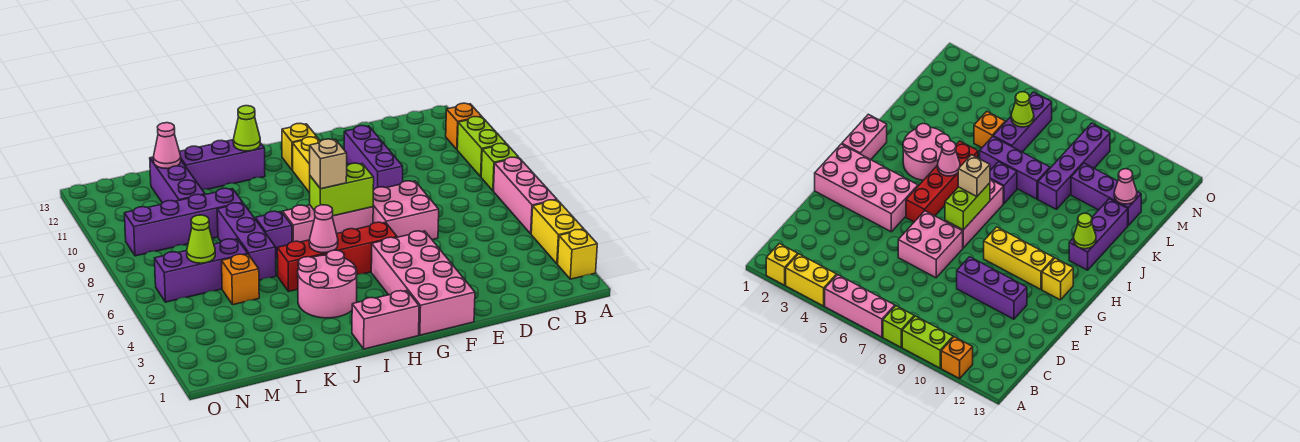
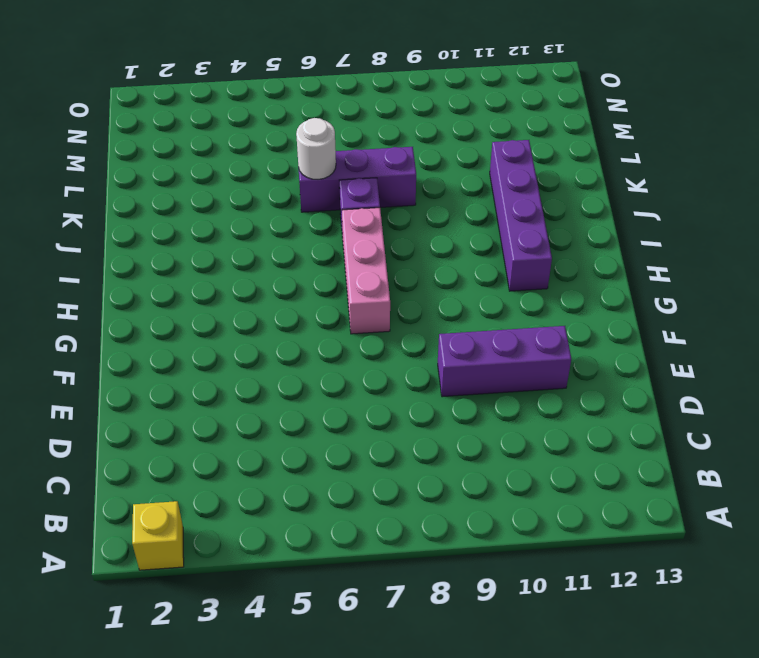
purple brick H11:K11 level 1 -> purple brick K9:N9 level 1
white round brick K6 level 2 -> none
none -> yellow brick A3:A4 level 1
none -> pink brick A5:A7 level 1
none -> lime brick A8 level 1

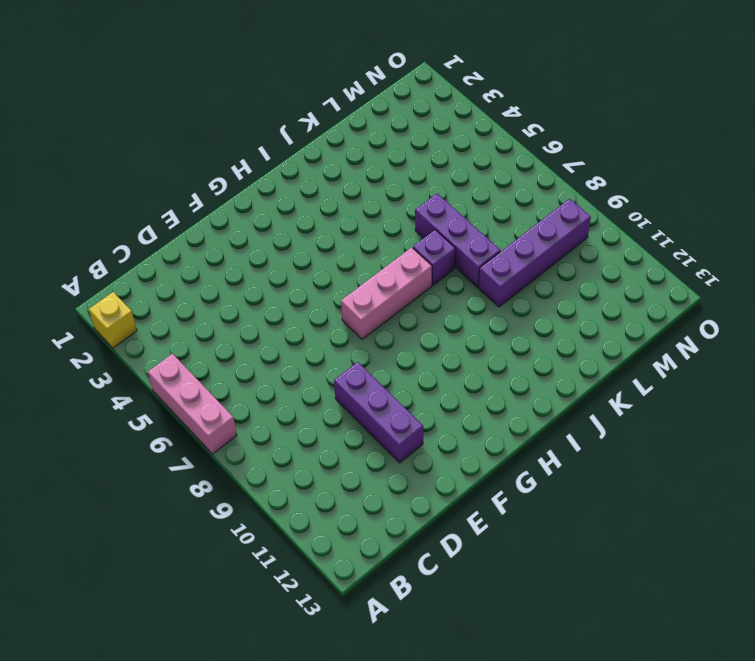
none -> yellow brick A3:A4 level 1
none -> lime brick A8 level 1
none -> lime brick A9:A10 level 1

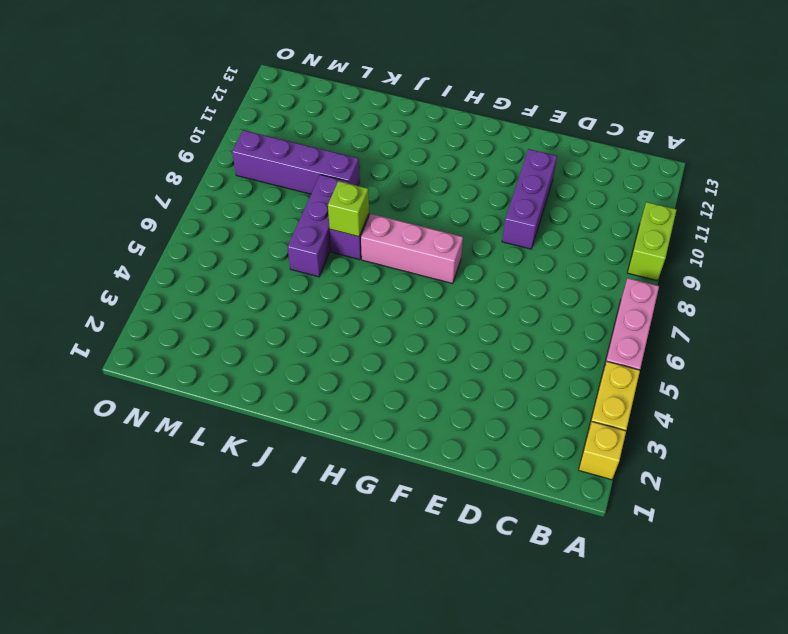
lime brick J7 level 2 -> lime brick A8 level 1
none -> orange brick A11 level 1
none -> pink brick E6:F7 level 1
none -> pink brick F1:G4 level 1

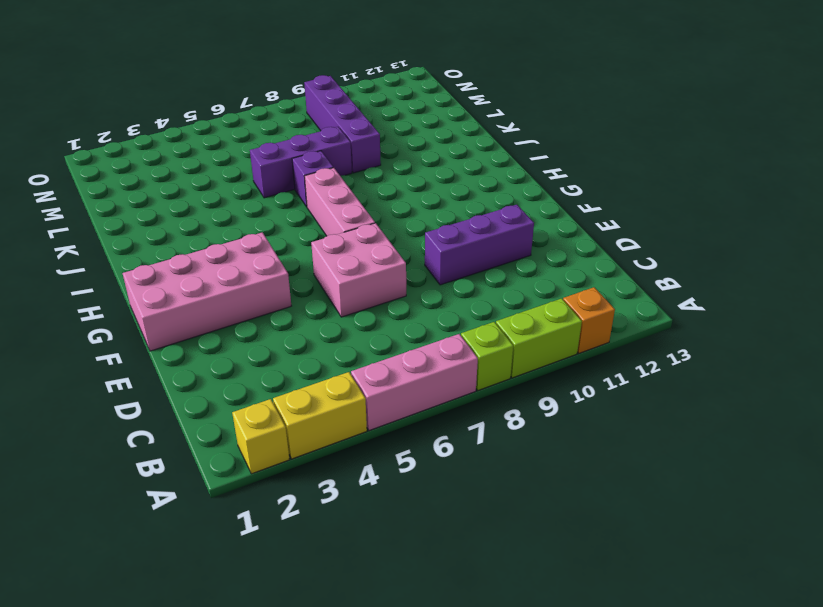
none -> red brick G5:J5 level 1
none -> yellow brick G9:G11 level 1
none -> yellow brick G12 level 1

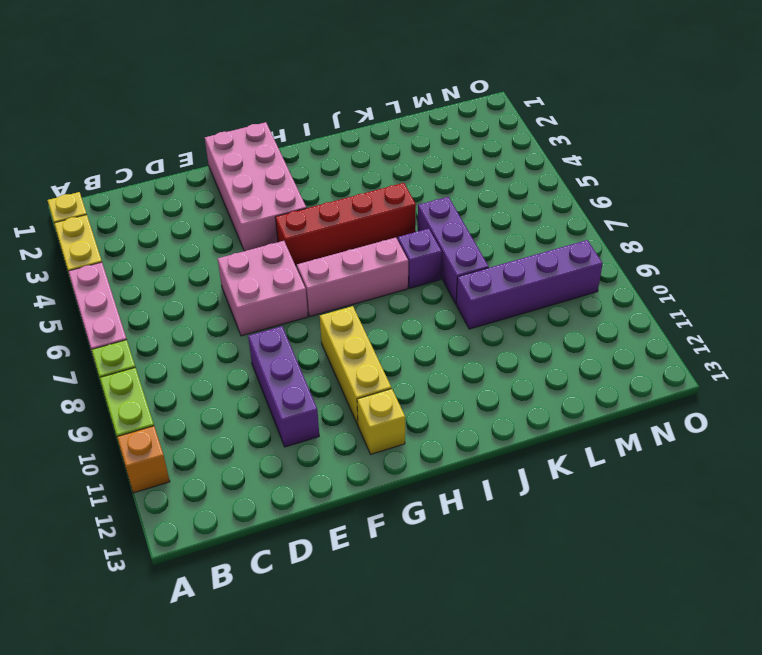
none -> pink brick H1:I1 level 1
none -> pink round brick I3:J4 level 1
none -> purple brick I12:K12 level 1

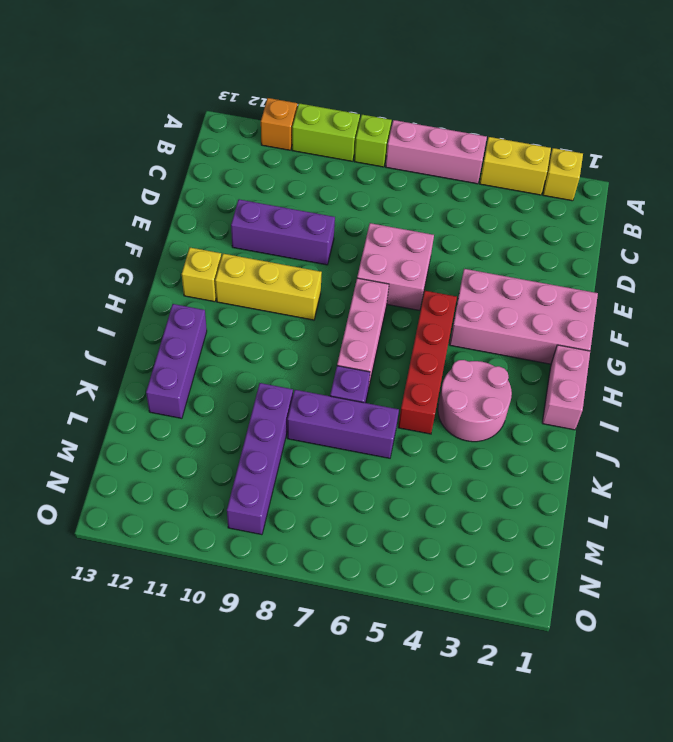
none -> orange brick L5 level 1
none -> purple brick L6:N6 level 1
none -> purple brick L10:L12 level 1

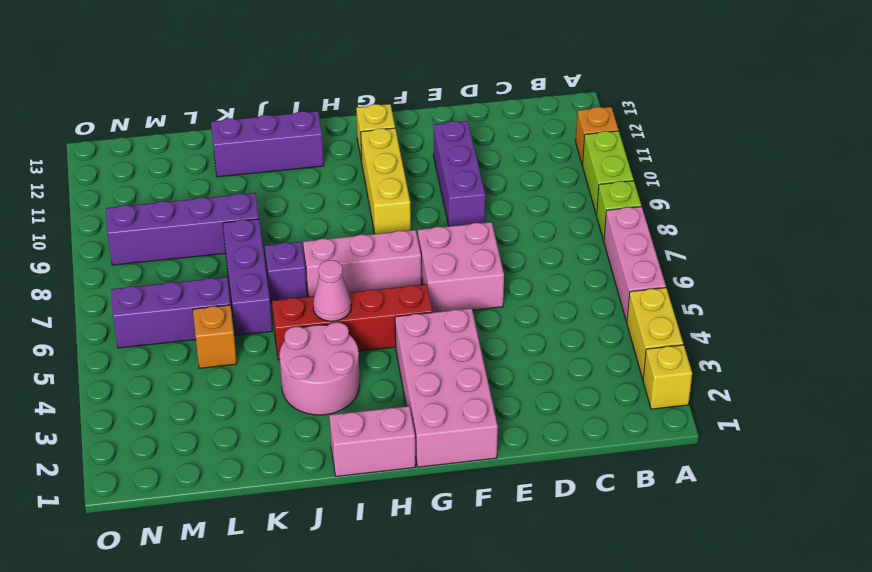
none -> purple brick L10:L12 level 1
none -> lime brick G7:H7 level 2
none -> lime cone I12 level 2

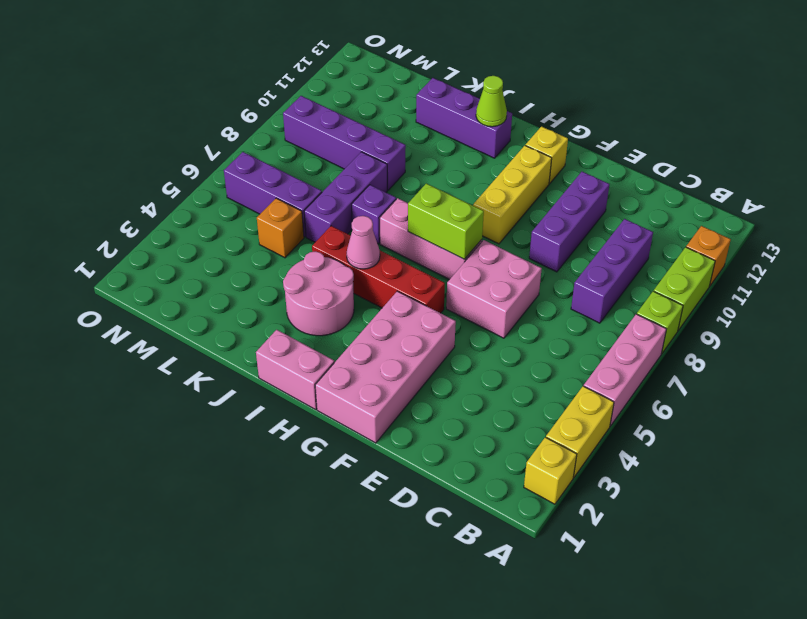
purple brick C8:C10 level 1 -> purple brick L10:L12 level 1
none -> pink cone L12 level 2
none -> lime cone M6 level 2
none -> tan brick H7 level 3

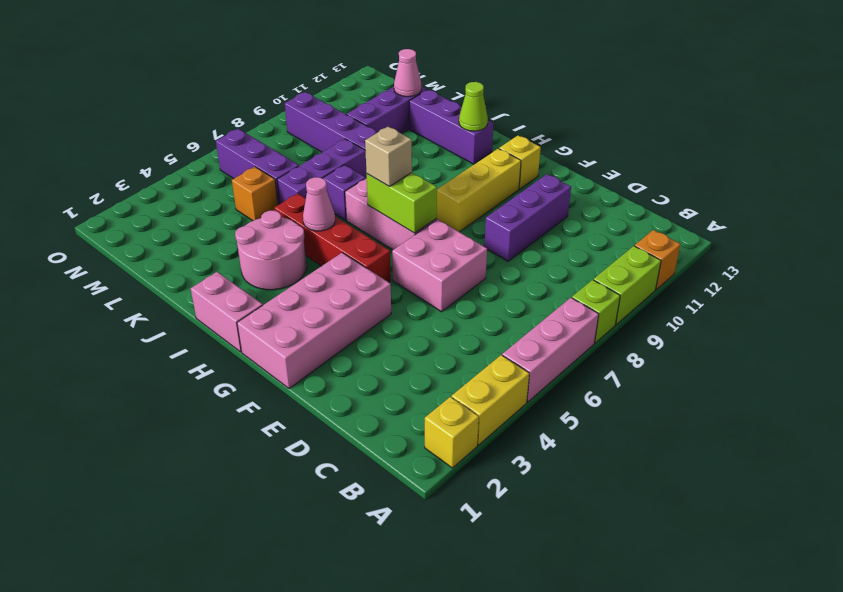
none -> lime cone M6 level 2

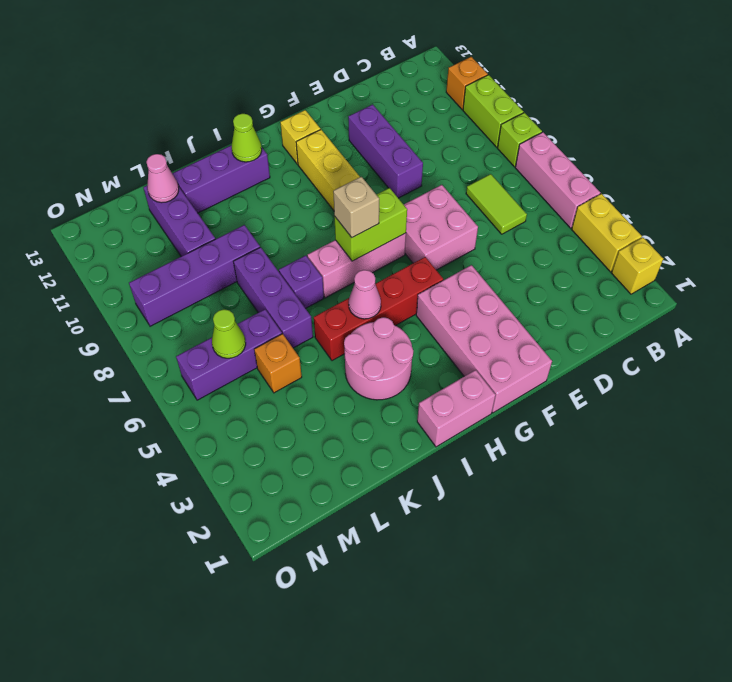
lime tile C6:C7 level 1 -> none

